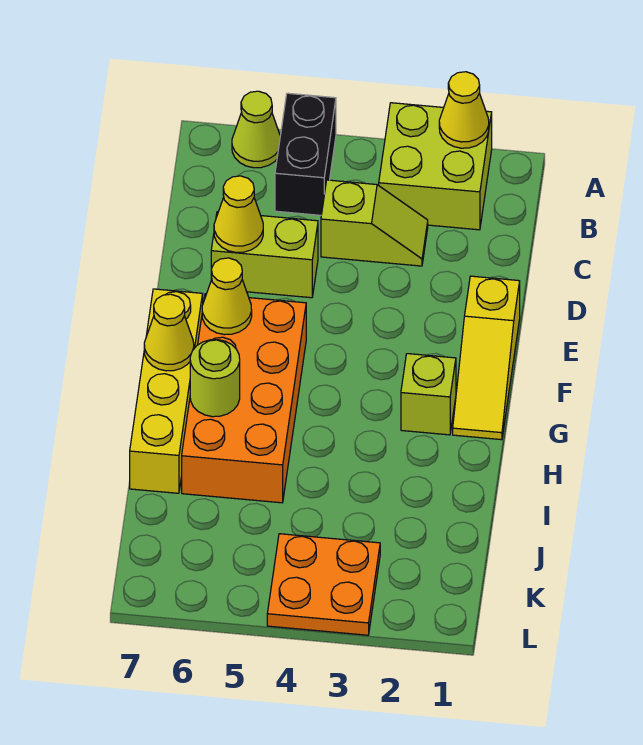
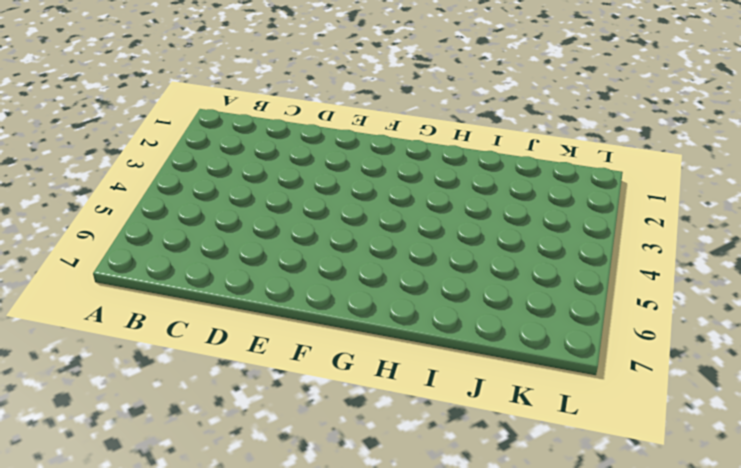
none -> lime brick A2:B3 level 1
none -> black brick A5:B5 level 1
none -> lime cone A6 level 1

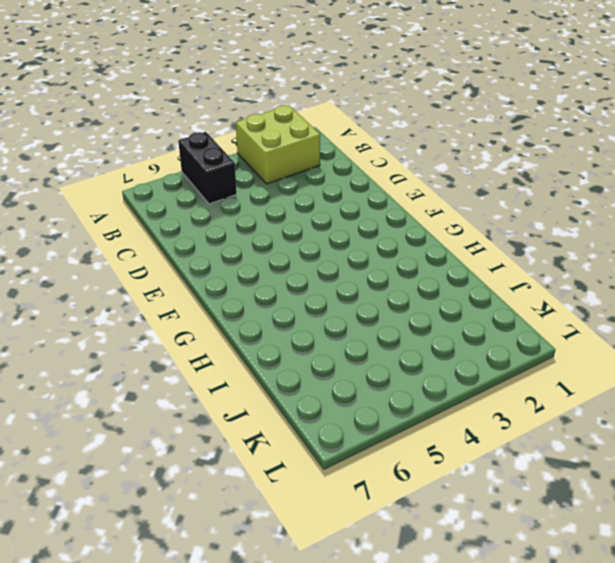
none -> lime cone A6 level 1
none -> lime slope C3:C4 level 1 top 4
none -> lime brick D5:D6 level 1

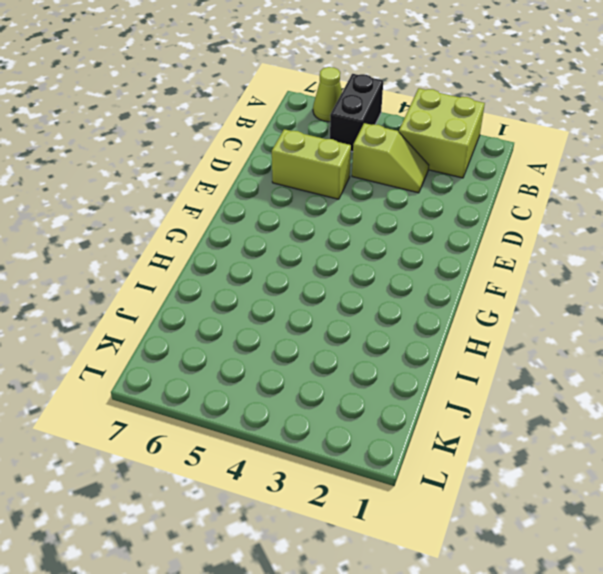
none -> yellow slope E1:G1 level 1 top E
none -> orange brick F5:I6 level 1
none -> yellow brick F7:I7 level 1

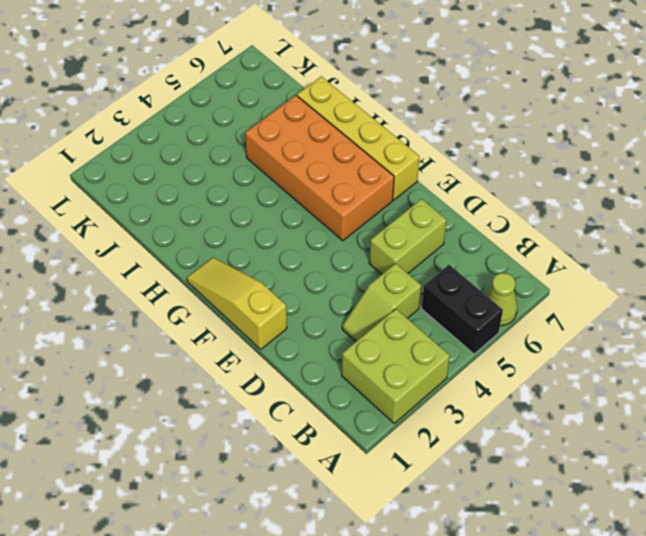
none -> lime brick G2 level 1
none -> orange plate K3:L4 level 1
none -> yellow cone A2 level 2

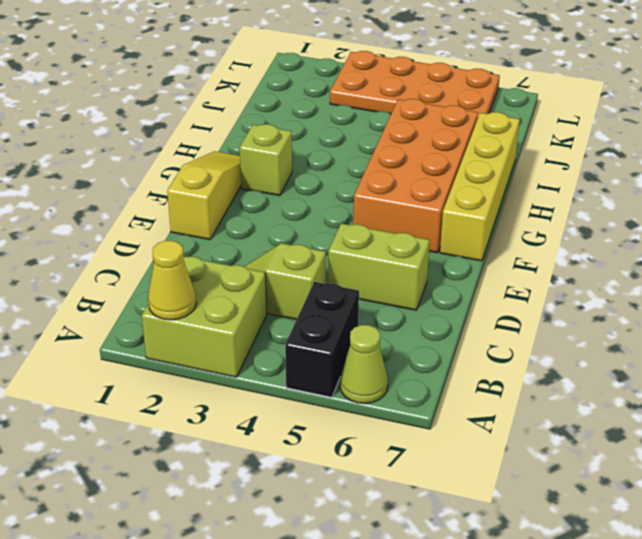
orange plate K3:L6 level 1 -> orange plate K3:L4 level 1
none -> yellow cone D6 level 2
none -> yellow cone F6 level 2
none -> yellow cone G7 level 2

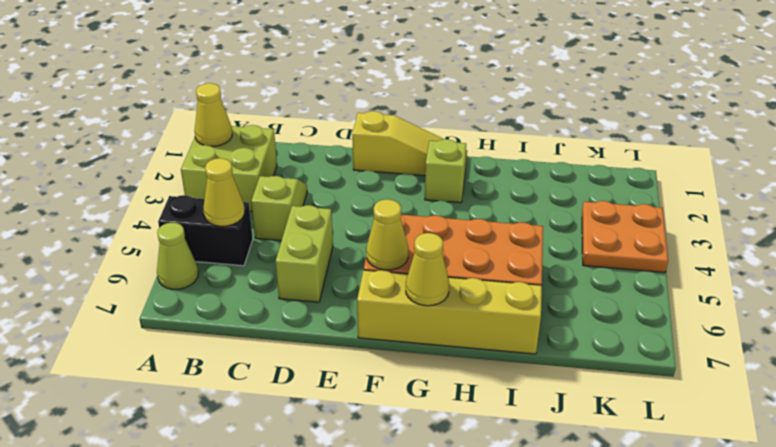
yellow cone B5 level 2 -> yellow cone D6 level 2
none -> lime round brick H6 level 2

